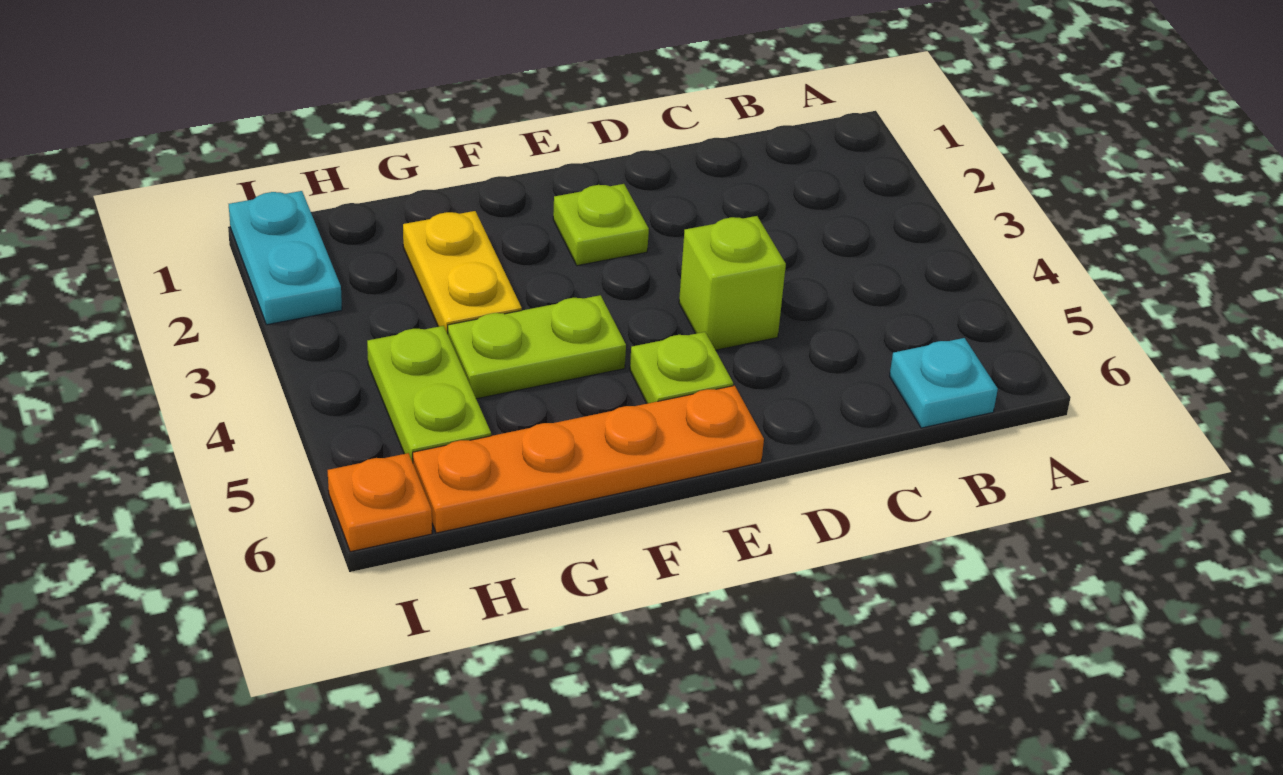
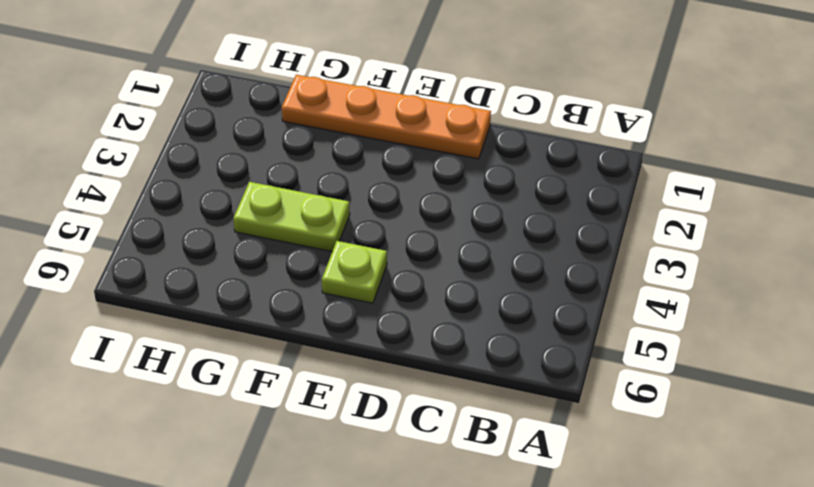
orange plate D1:G1 level 1 -> orange plate E6:H6 level 1
none -> cyan plate B6 level 1
none -> lime brick D4 level 1

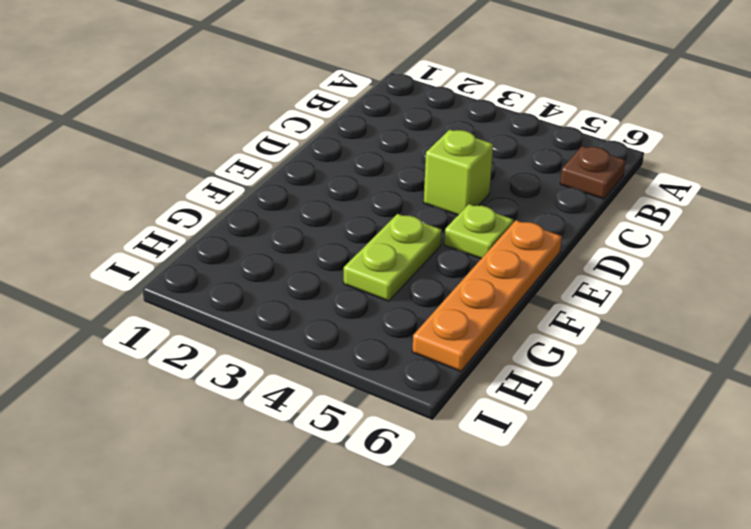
brown plate B6 level 1 -> cyan plate B6 level 1
none -> lime plate E2 level 1
none -> yellow plate G2:G3 level 1

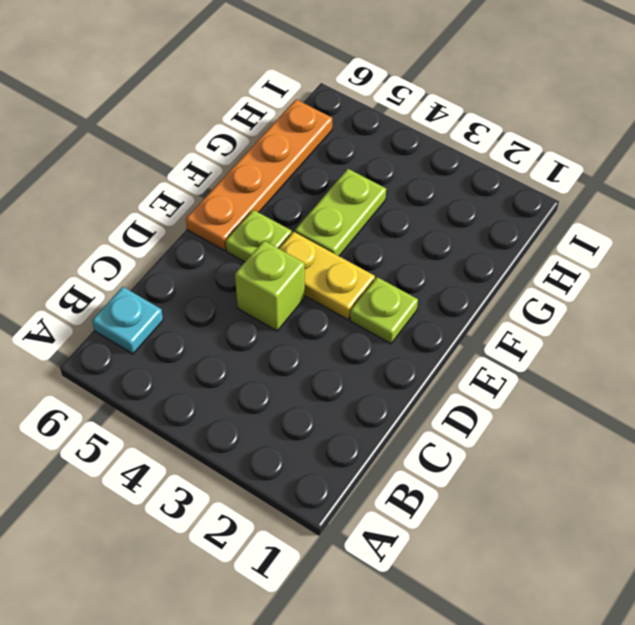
yellow plate E3:E4 level 1 -> yellow plate G2:G3 level 1
none -> lime plate H4:H5 level 1
none -> cyan plate I1:I2 level 1

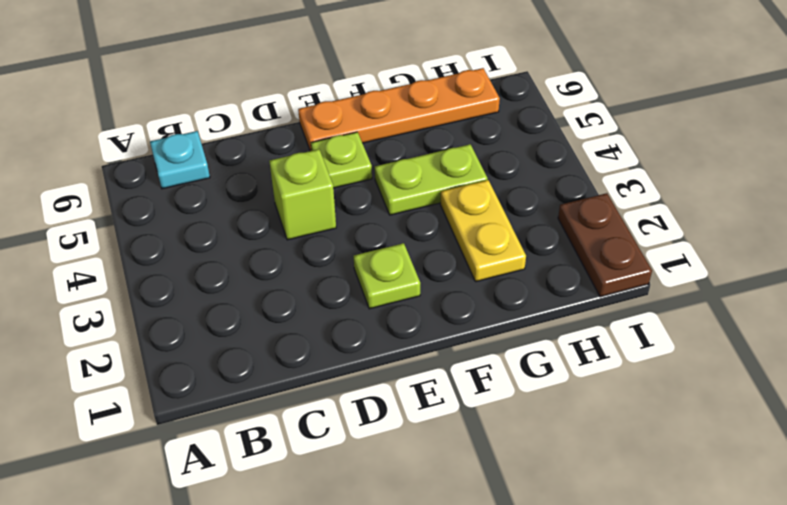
brown plate I1:I2 level 1 -> cyan plate I1:I2 level 1
none -> lime plate H4:H5 level 1
none -> orange plate I6 level 1

